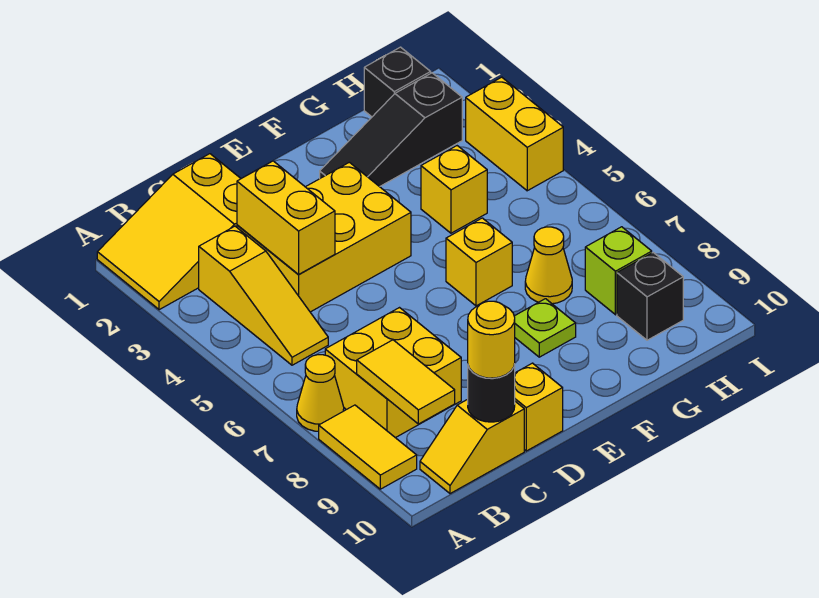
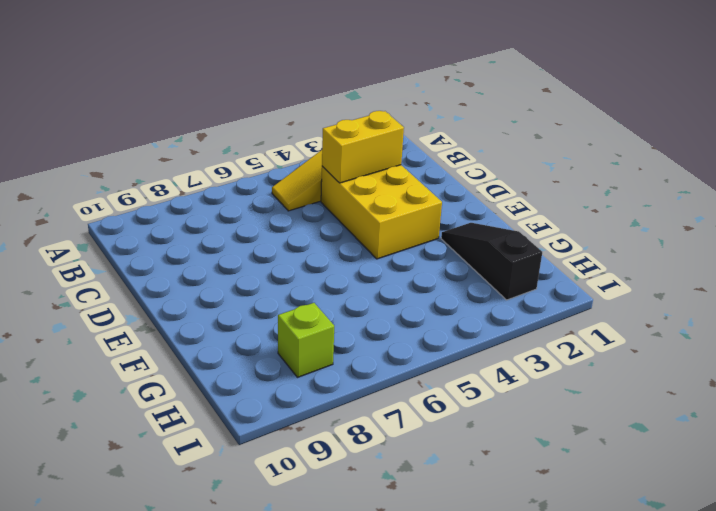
none -> yellow slope A1:C2 level 1 top C
none -> yellow cone A7 level 1
none -> yellow tile A8:A9 level 1

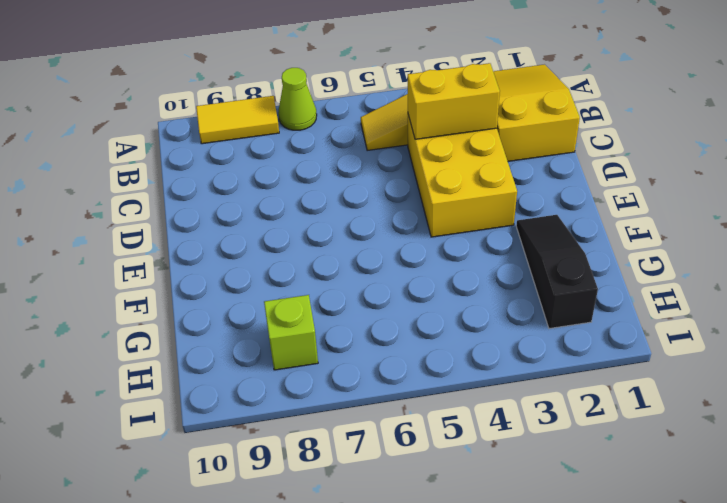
lime cone A7 level 1 -> yellow cone A7 level 1
none -> yellow brick B7:C8 level 1
none -> yellow slope B10:C10 level 1 top C
none -> yellow brick D10 level 1

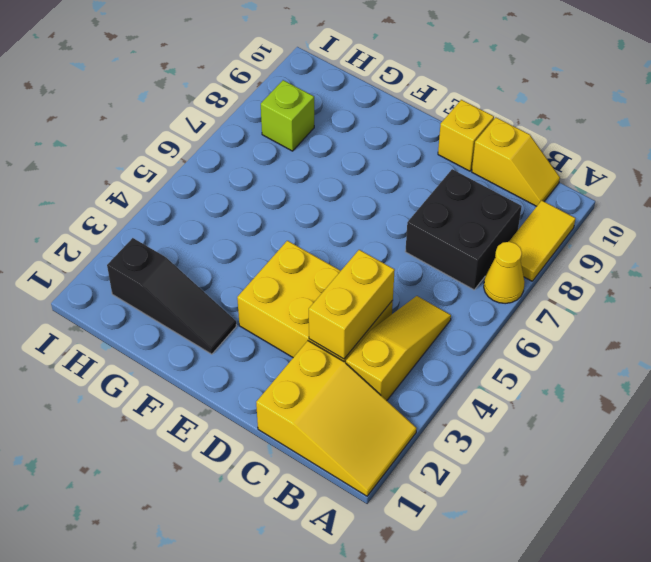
black brick B7:C8 level 1 -> yellow brick B7:C8 level 1
none -> yellow brick F6 level 1
none -> lime plate F8 level 1
none -> yellow brick G4 level 1

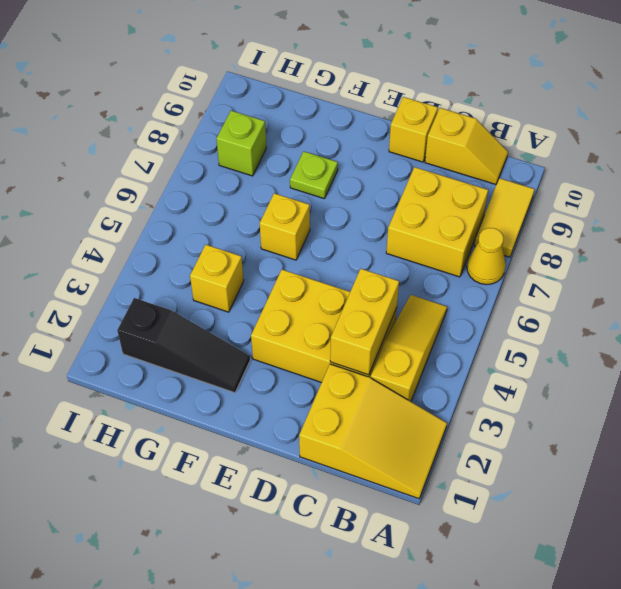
none -> yellow cone G7 level 1
none -> black brick H1 level 1
none -> black brick H9 level 1

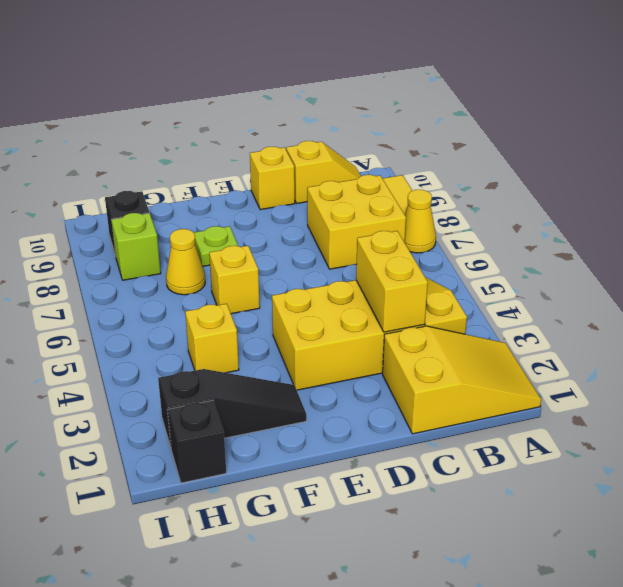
none -> yellow brick I3:I4 level 1
none -> yellow tile B8:B9 level 2
none -> black round brick C10 level 2

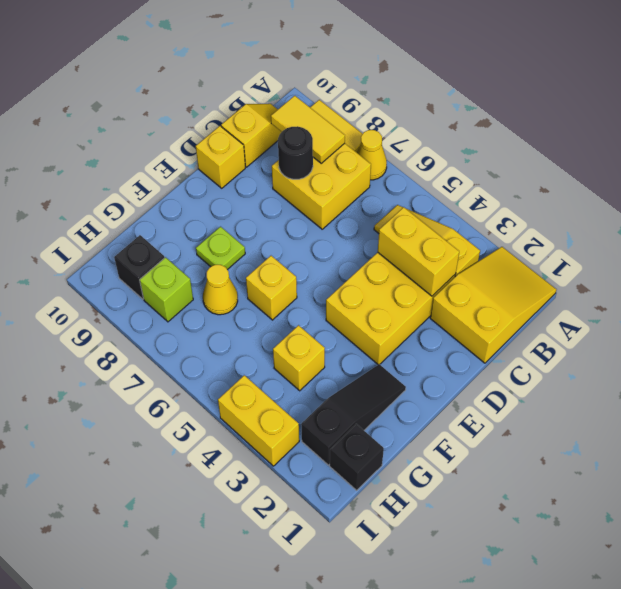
black round brick C8 level 2 -> black round brick C10 level 2
none -> yellow round brick C10 level 3

